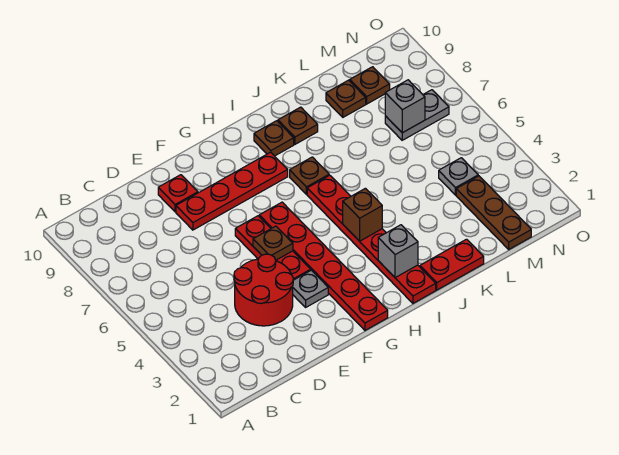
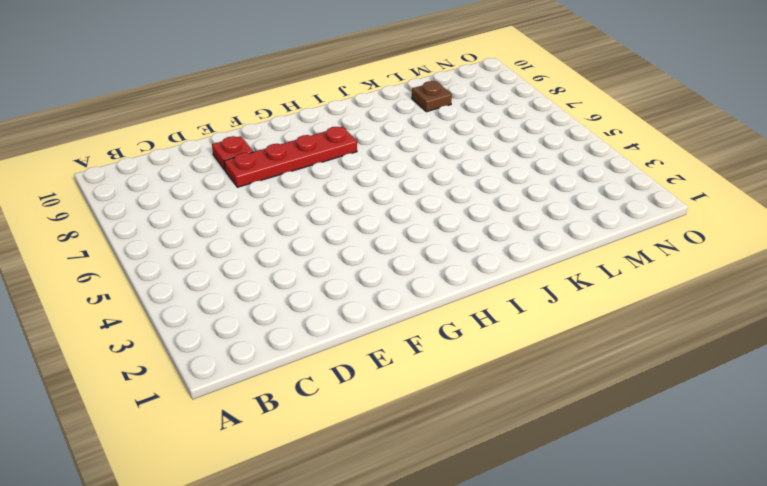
none -> red round brick D3:E4 level 1
none -> grey plate F3 level 1
none -> red plate F4:F6 level 1

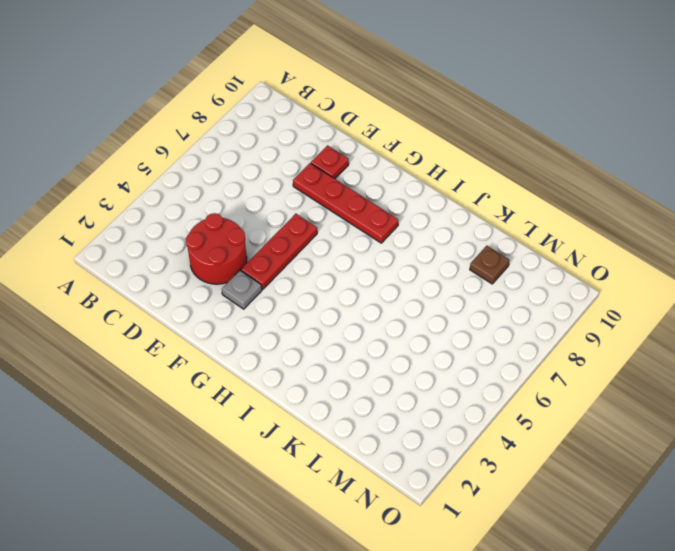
none -> red plate G1:G6 level 1
none -> red plate I1:I6 level 1
none -> brown plate I7 level 1

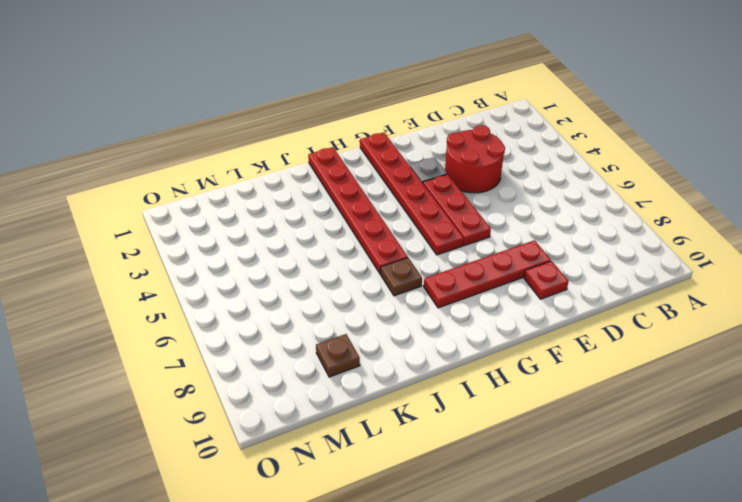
none -> brown plate I9 level 1
none -> red plate J1:K1 level 1
none -> brown plate J9 level 1

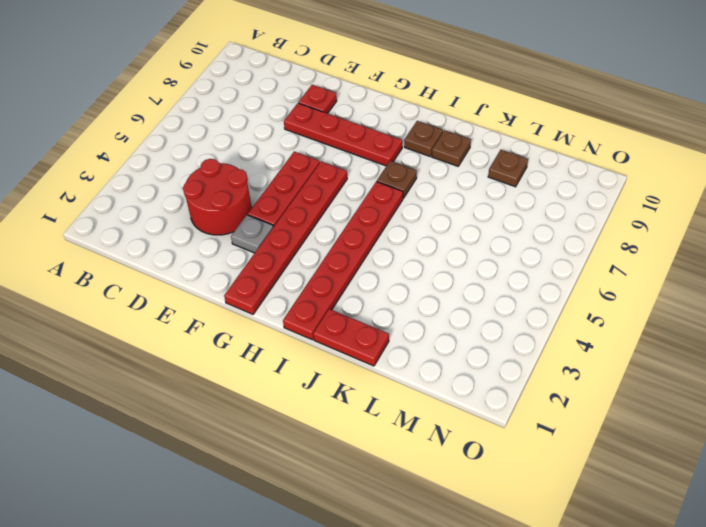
none -> brown plate M1:M3 level 1
none -> grey plate M4 level 1
none -> grey plate M7:N7 level 1

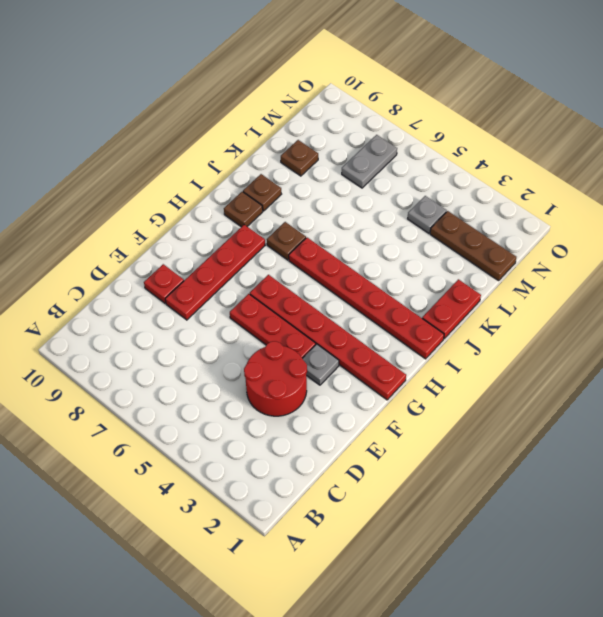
none -> brown plate M9 level 1
none -> brown plate F5 level 2
none -> grey brick I2 level 2

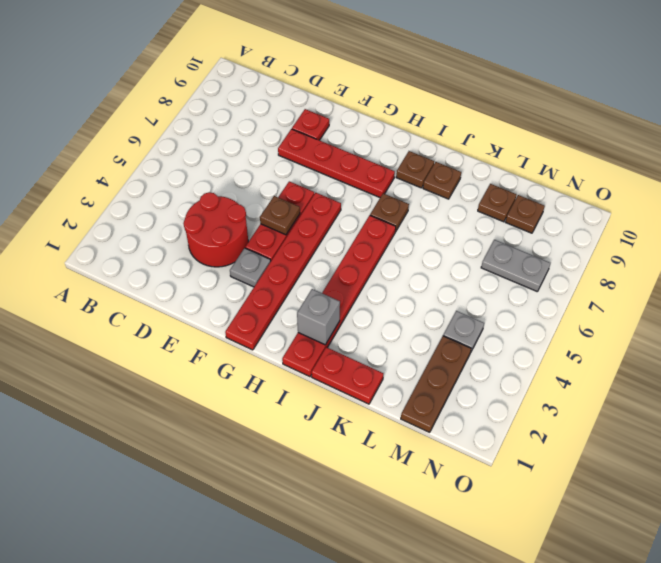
none -> brown brick I4 level 2
none -> grey brick M7 level 2

